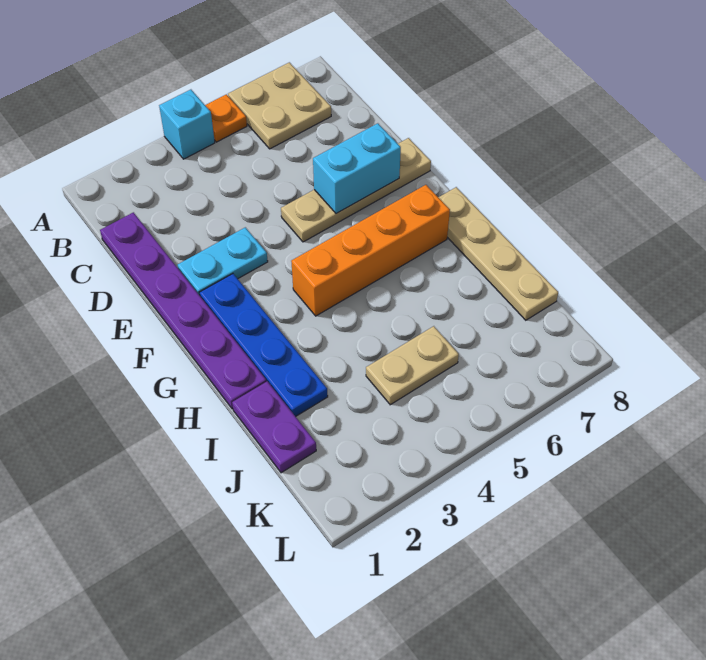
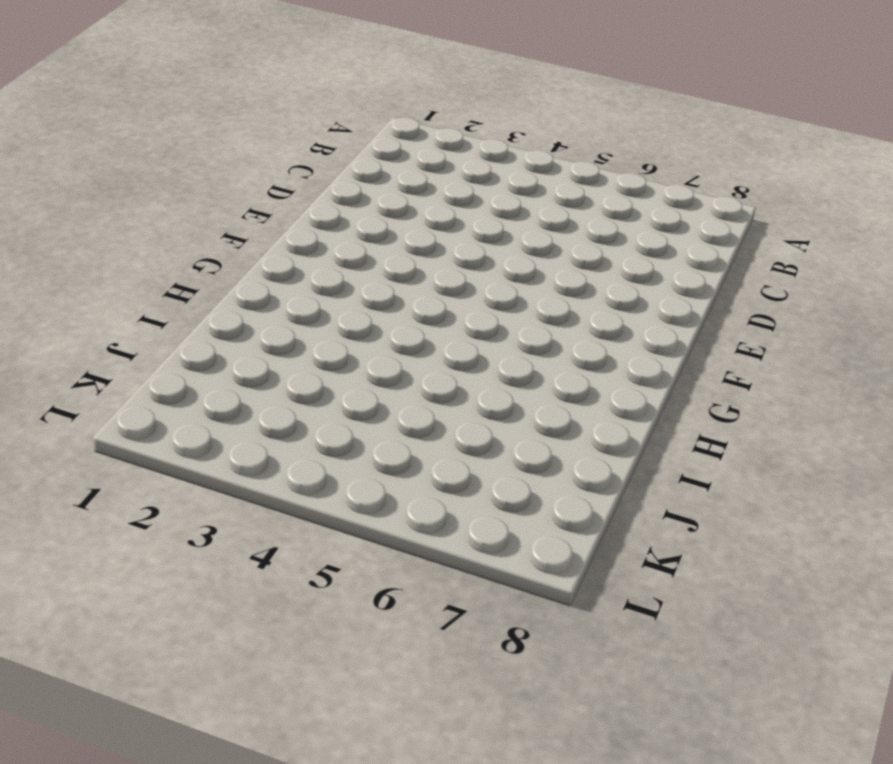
none -> cyan brick A4 level 1
none -> orange plate A5 level 1
none -> tan plate A6:B7 level 1

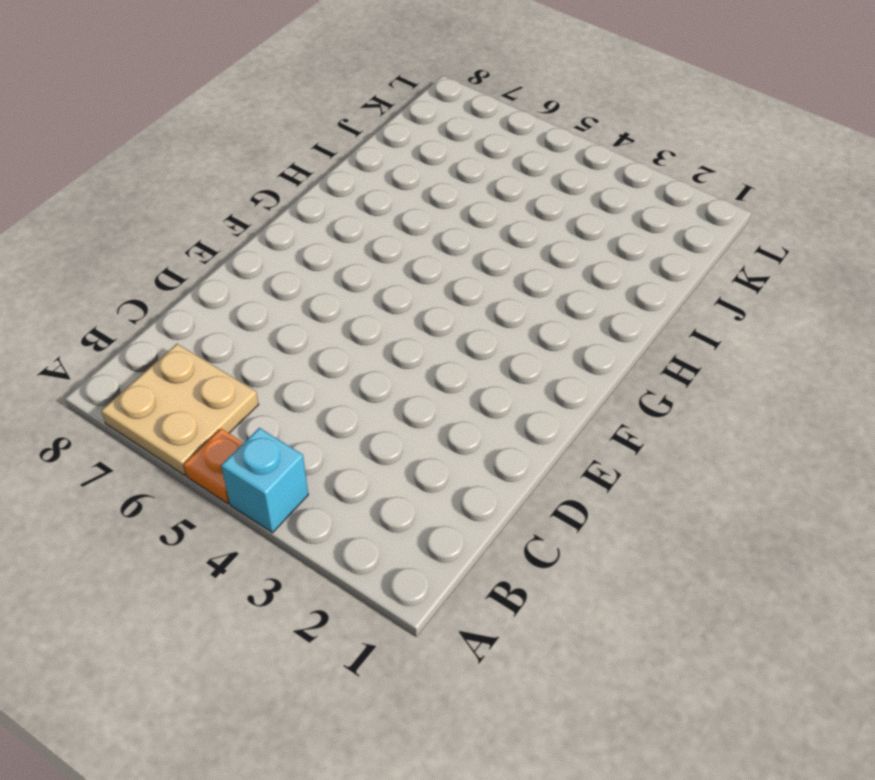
none -> purple plate C1:H1 level 1
none -> cyan plate E2:E3 level 1
none -> tan plate E5:E8 level 1

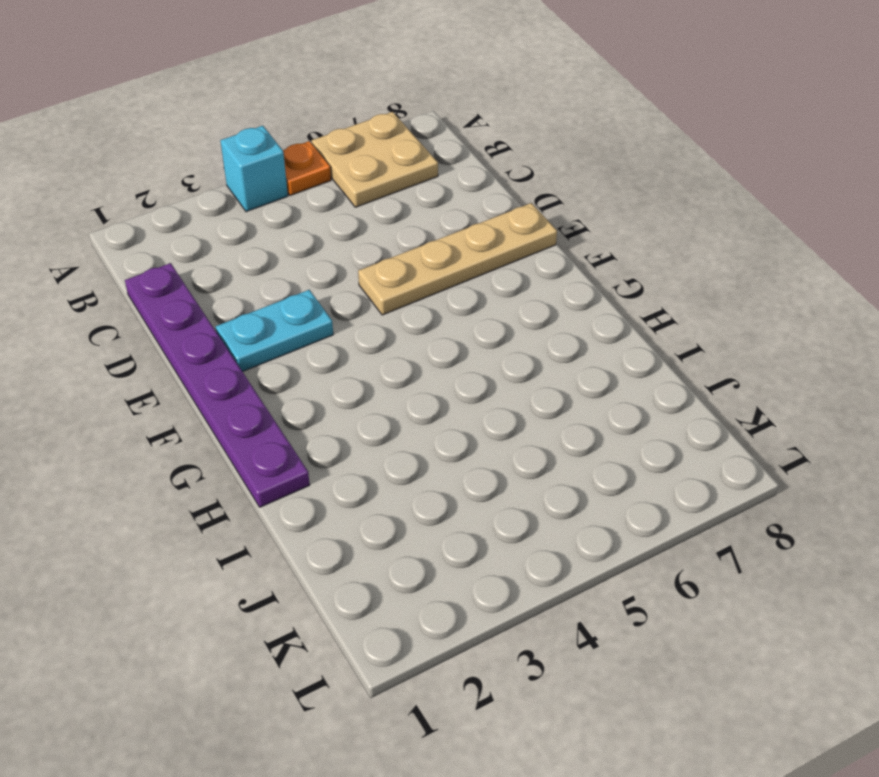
none -> blue plate F2:I2 level 1
none -> orange brick G4:G7 level 1
none -> tan plate G8:J8 level 1

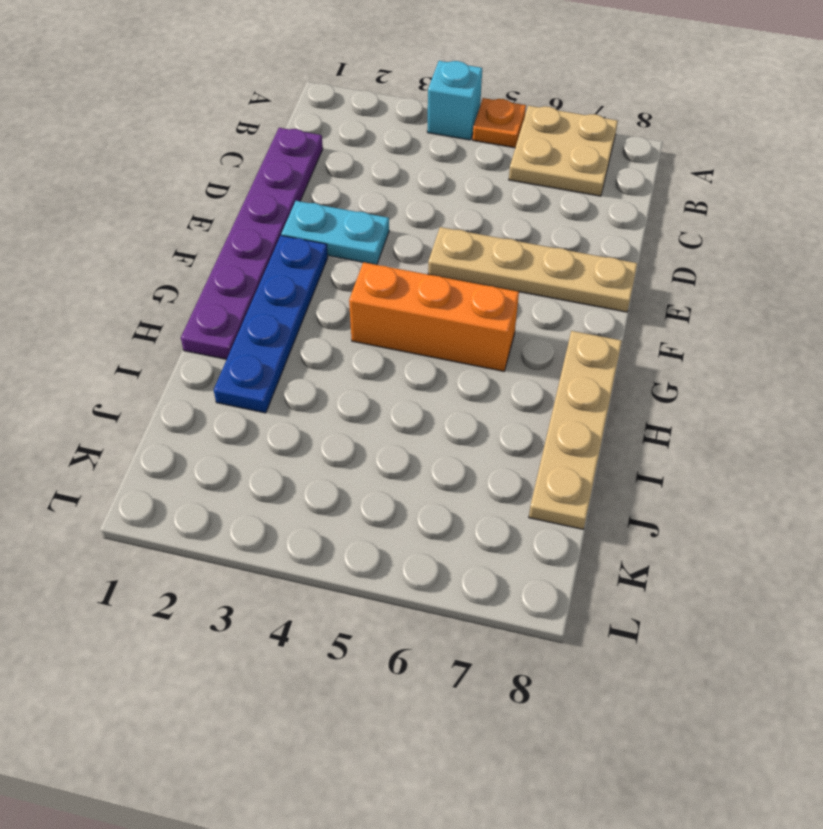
orange brick G4:G6 level 1 -> orange brick G4:G7 level 1
none -> purple plate I1:J1 level 1
none -> tan plate J4:J5 level 1
none -> cyan brick E6:E7 level 2

